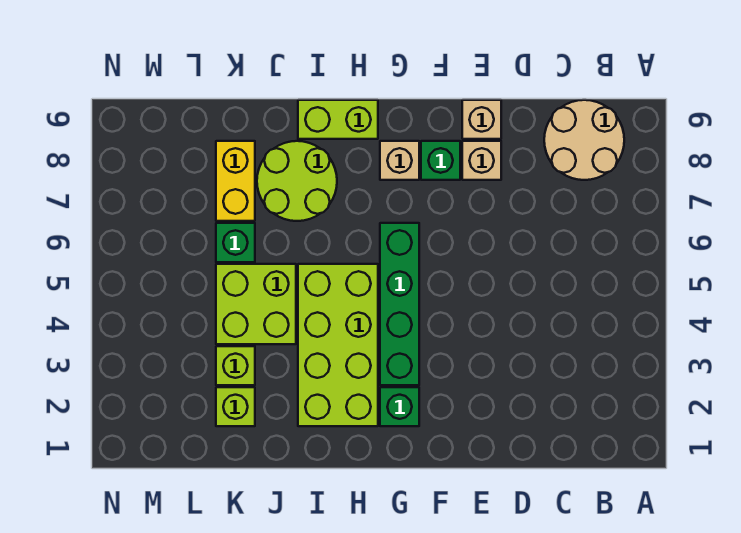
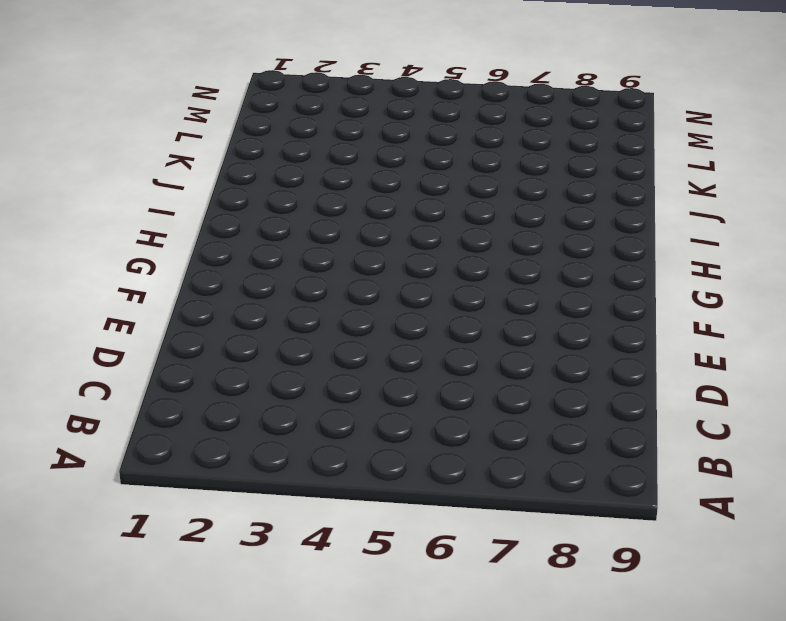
none -> tan round brick B8:C9 level 1
none -> tan brick E8 level 1
none -> tan brick E9 level 1

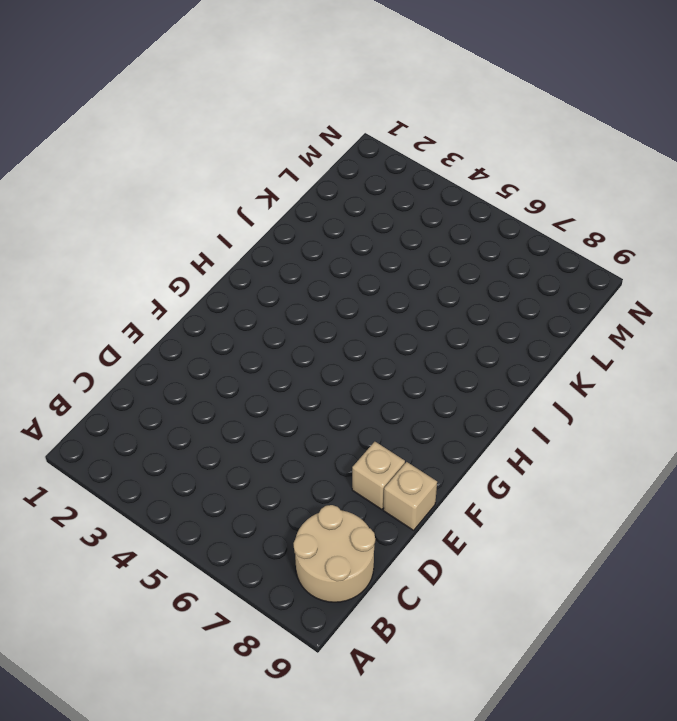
none -> green brick F8 level 1
none -> green brick G2 level 1
none -> green brick G3:G6 level 1

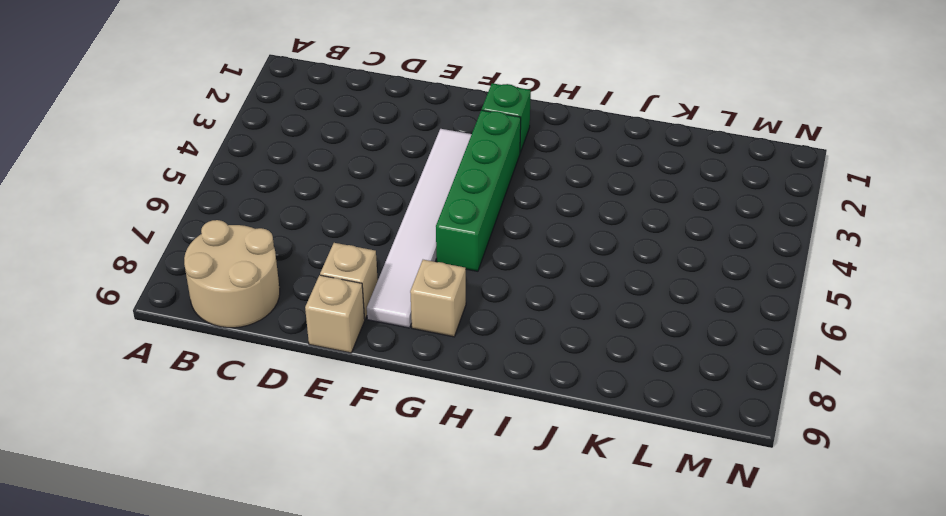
white tile F3:F8 level 1 -> green brick F8 level 1
none -> lime brick H2:I5 level 1
none -> lime brick H9:I9 level 1
none -> lime round brick I7:J8 level 1

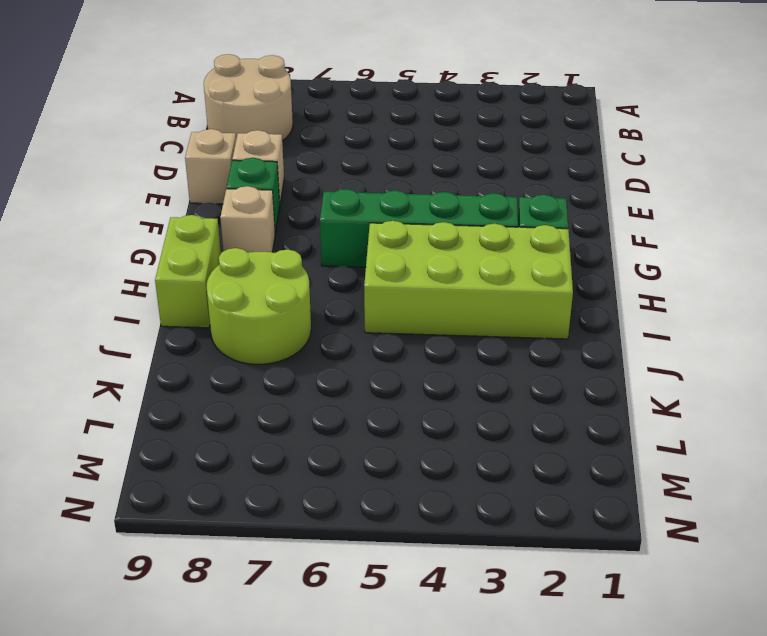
none -> lime brick J4:K5 level 1
none -> lime brick K2 level 1
none -> lime brick K3 level 1

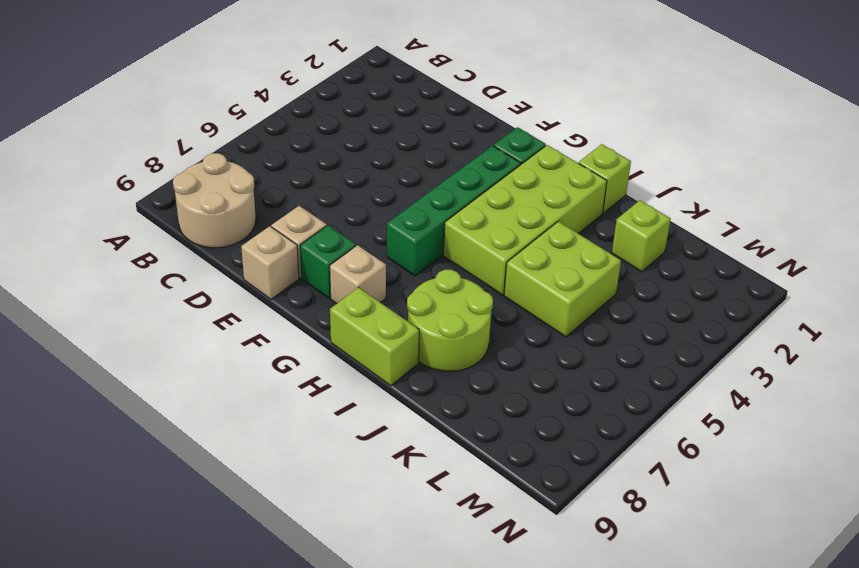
lime brick I1 level 1 -> lime brick K3 level 1
none -> green brick K6 level 1
none -> yellow brick K7:K8 level 1

